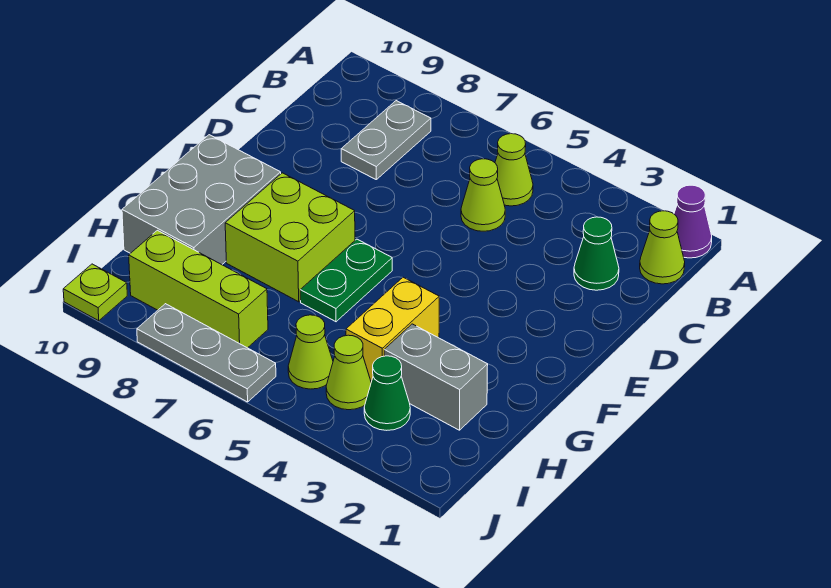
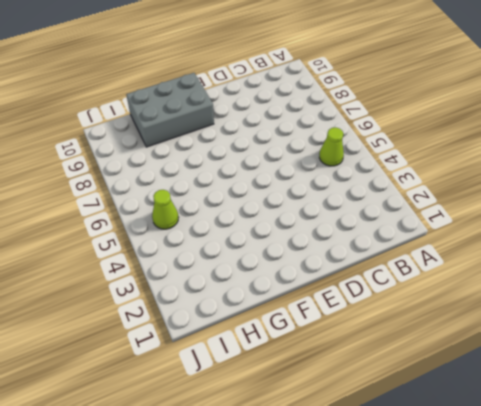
none -> purple cone A1 level 1
none -> lime cone B1 level 1
none -> grey plate B8:C8 level 1

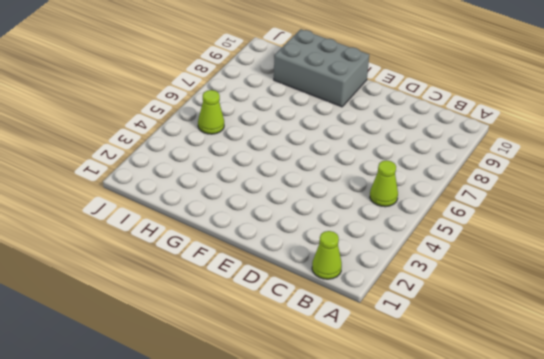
none -> purple cone A1 level 1
none -> grey plate B8:C8 level 1
none -> green cone C2 level 1

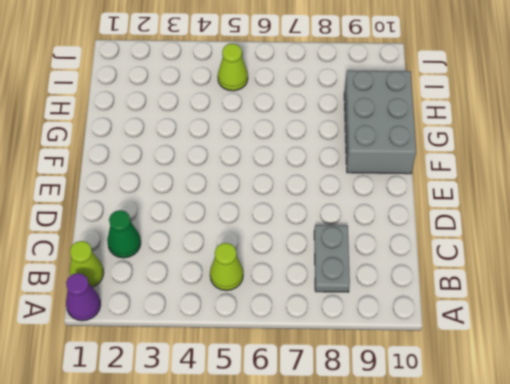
none -> lime cone C5 level 1
none -> green plate F6:G6 level 1
none -> lime brick F7:G8 level 1

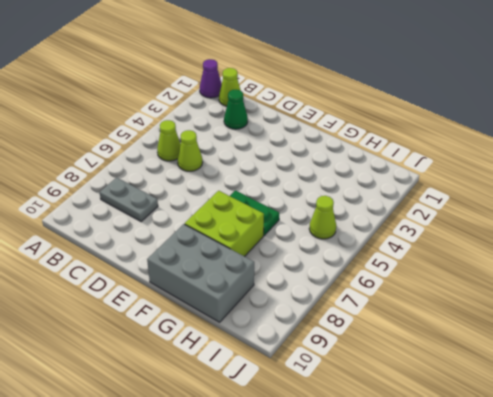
none -> yellow brick G4:H4 level 1
none -> grey brick H2:H3 level 1
none -> green cone I3 level 1

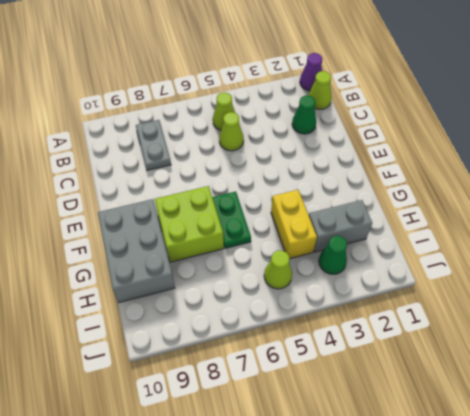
none -> lime cone I4 level 1
none -> lime brick I7:I9 level 1
none -> grey plate J6:J8 level 1

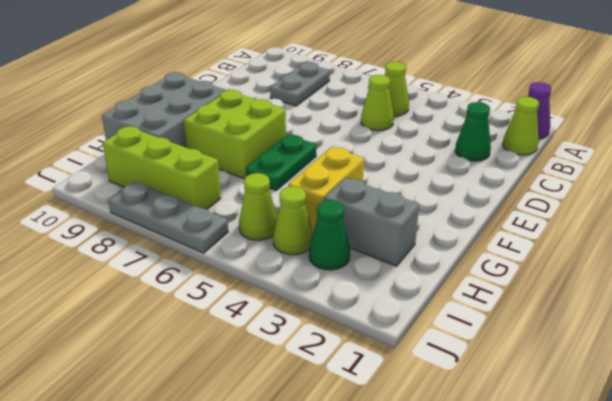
none -> lime plate J10 level 1

